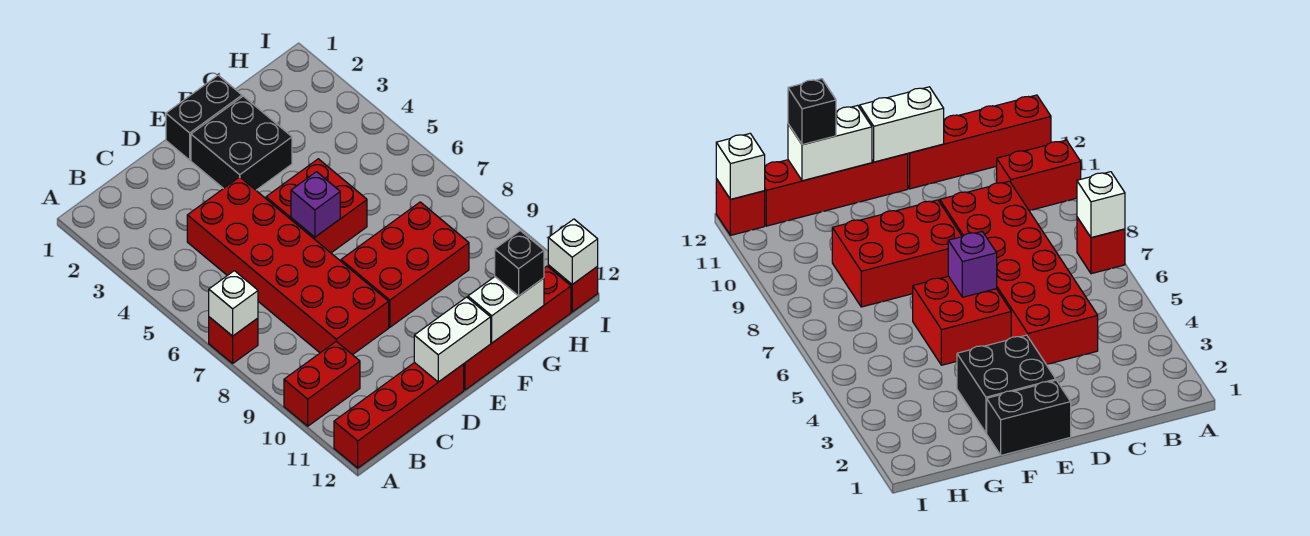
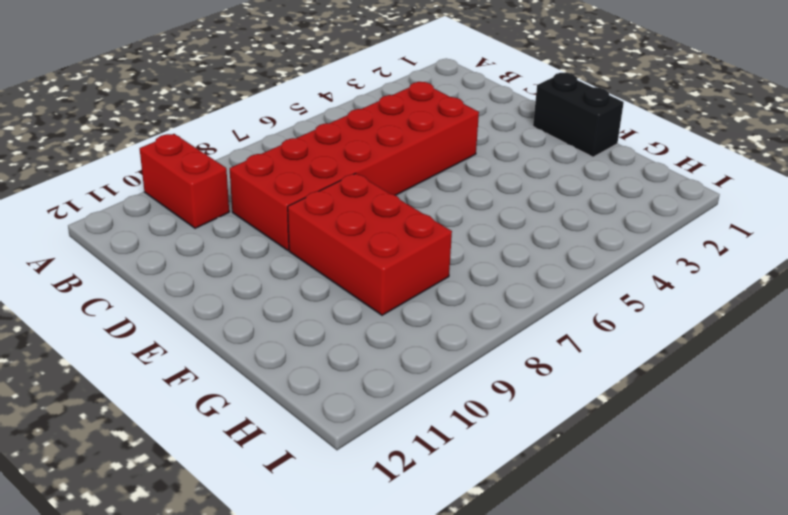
none -> red brick A7 level 1
none -> red brick A12:D12 level 1
none -> black brick E2:F3 level 1

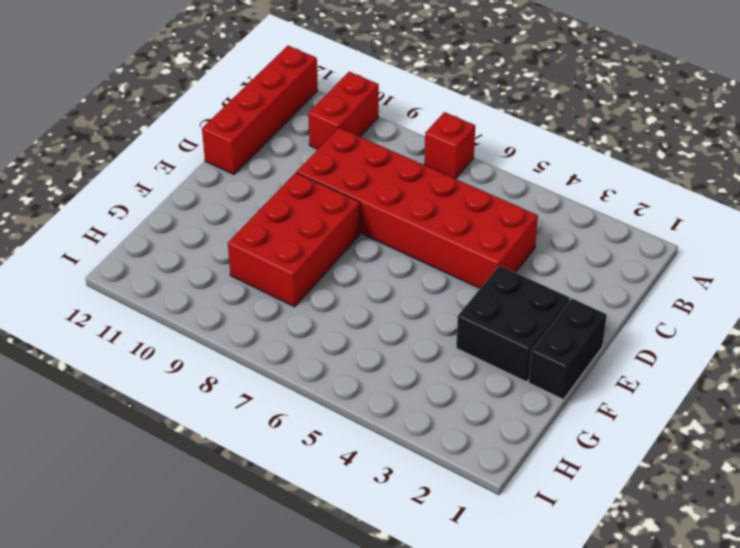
none -> red brick E5:F6 level 1
none -> red brick E12:H12 level 1
none -> red brick I12 level 1

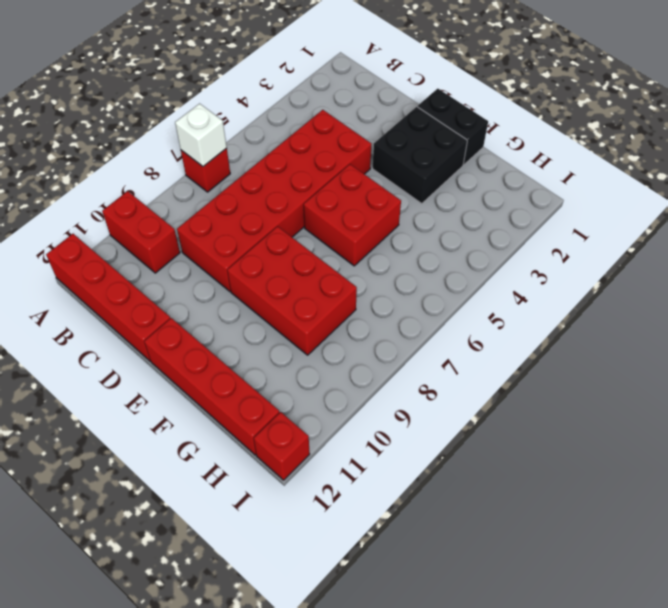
none -> white brick D12:E12 level 2
none -> purple brick E6 level 2
none -> white brick F12:G12 level 2

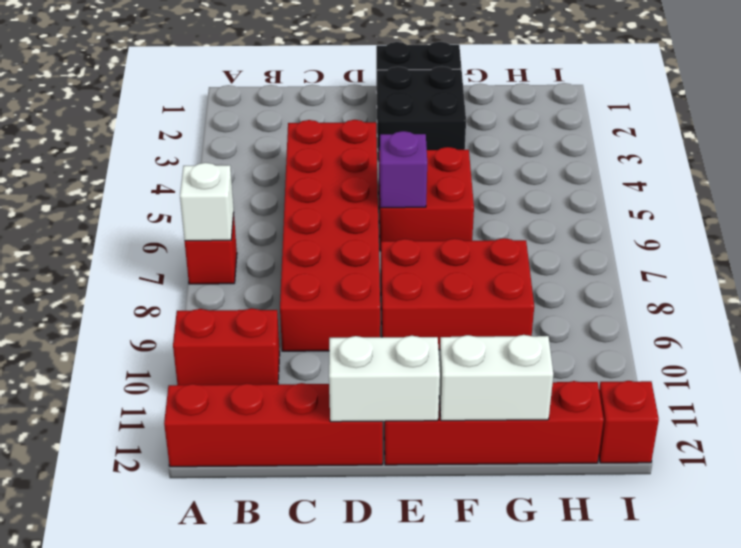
none -> white brick I12 level 2
none -> black brick G12 level 3

